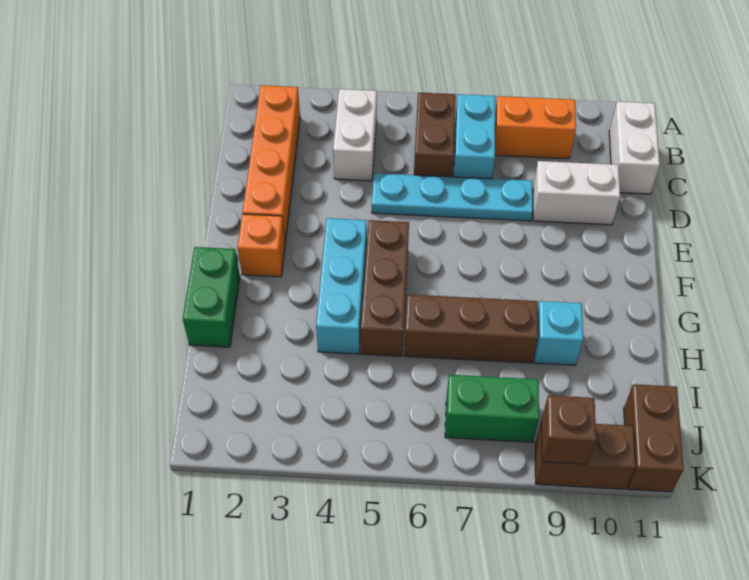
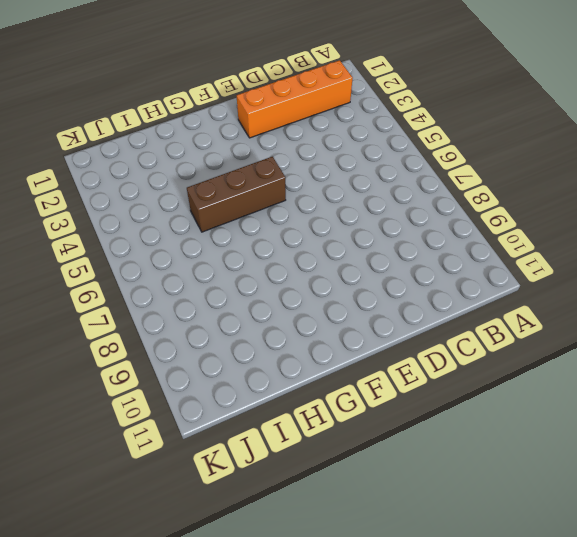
none -> white brick B4:C4 level 1
none -> brown brick B6:C6 level 1
none -> cyan brick B7:C7 level 1

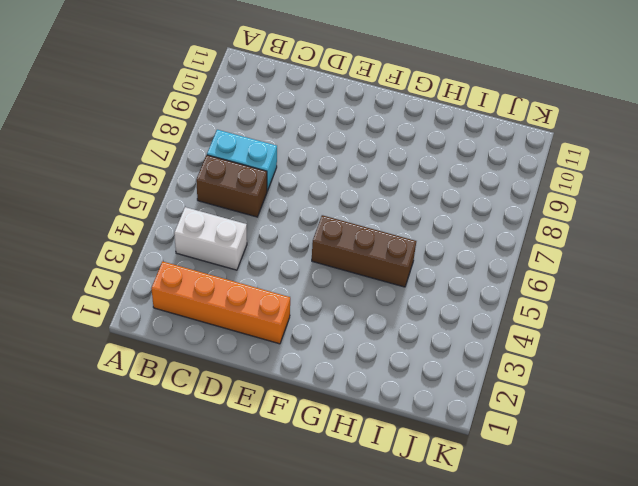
none -> orange brick B8:B9 level 1
none -> white brick B11:C11 level 1
none -> cyan plate D5:D8 level 1

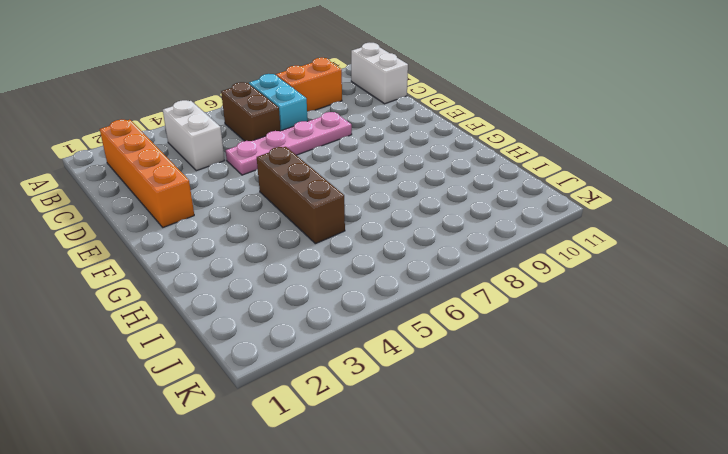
pink plate D5:D8 level 1 -> cyan plate D5:D8 level 1
none -> white brick D9:D10 level 1
none -> orange brick F2 level 1
none -> cyan brick F4:H4 level 1

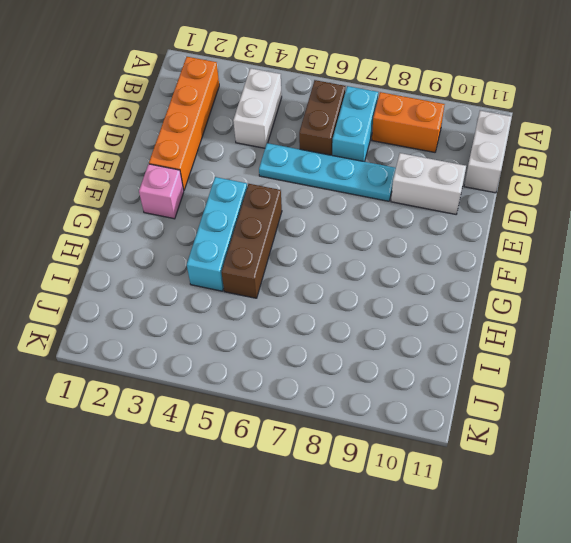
pink brick F2 level 1 -> orange brick F2 level 1
none -> green brick G1:H1 level 1
none -> brown brick H6:H8 level 1
none -> cyan brick H9 level 1

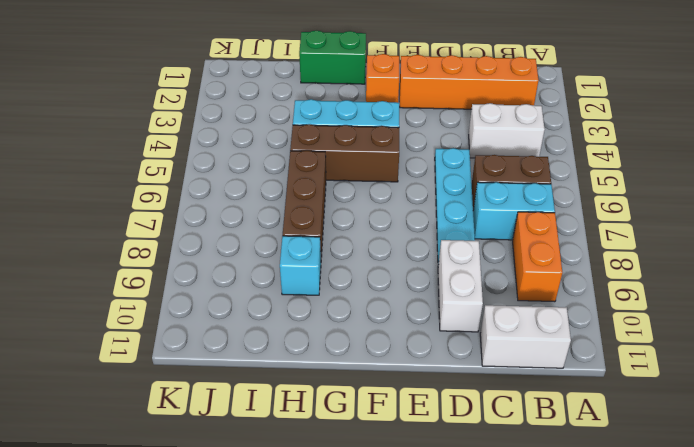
none -> green brick J7:J8 level 1
none -> brown brick J11:K11 level 1
none -> brown brick K9:K10 level 1

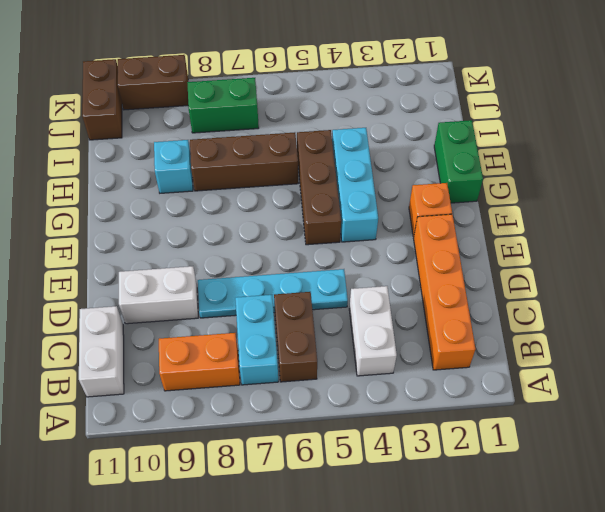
none -> brown brick K9 level 2

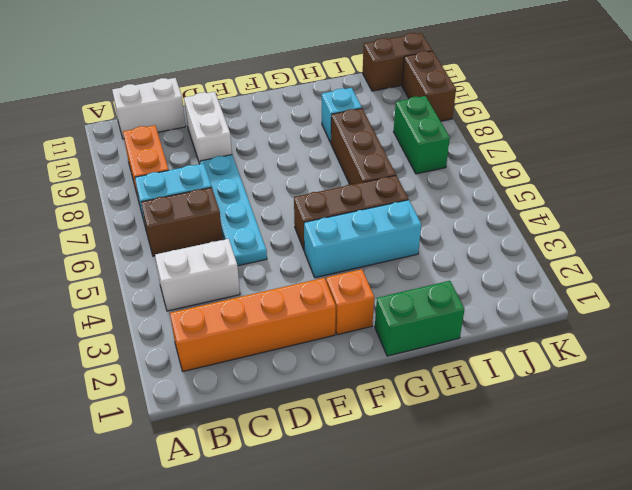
none -> brown brick K9 level 2

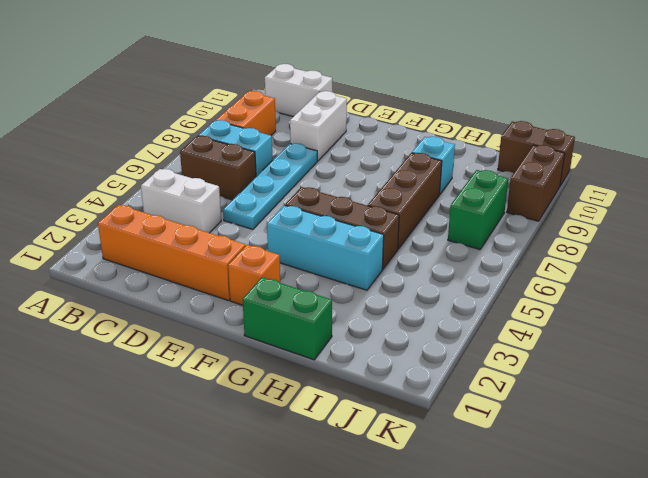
none -> brown brick K9 level 2

